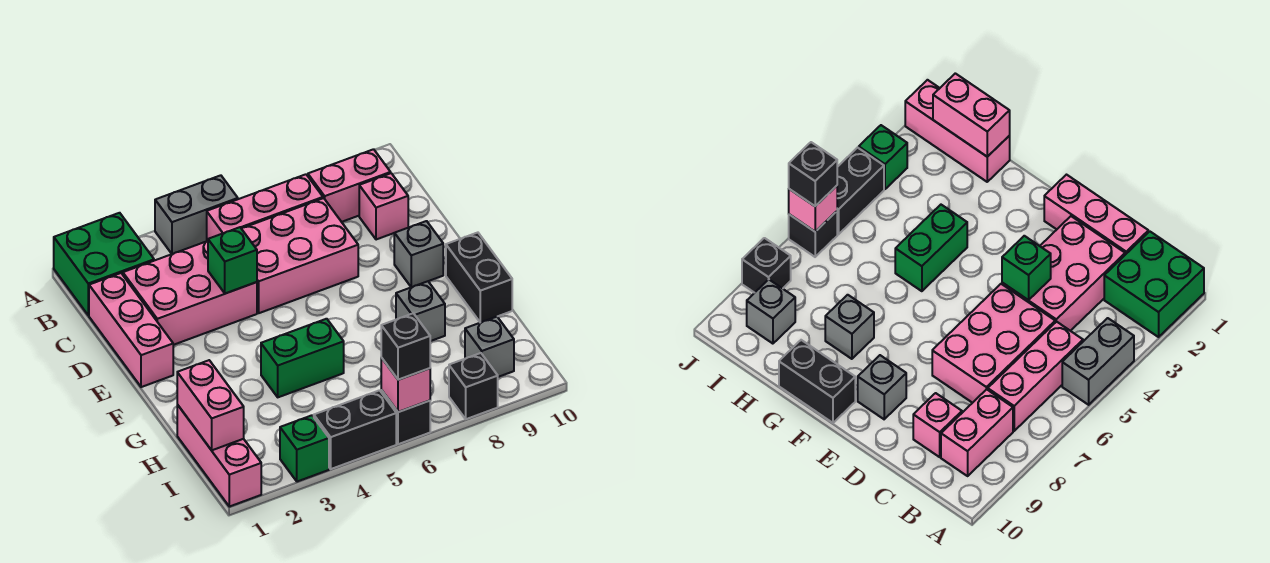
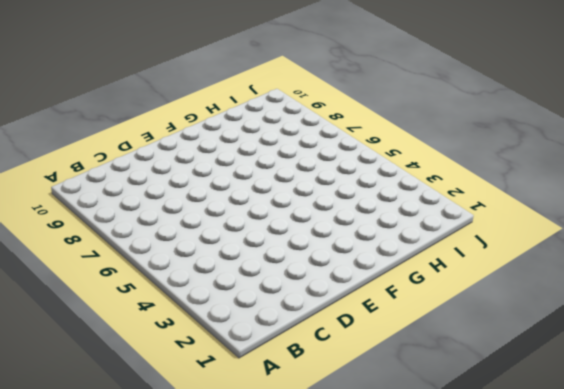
none -> green brick A1:B2 level 1
none -> grey brick A4:A5 level 1
none -> pink brick B5:B7 level 1

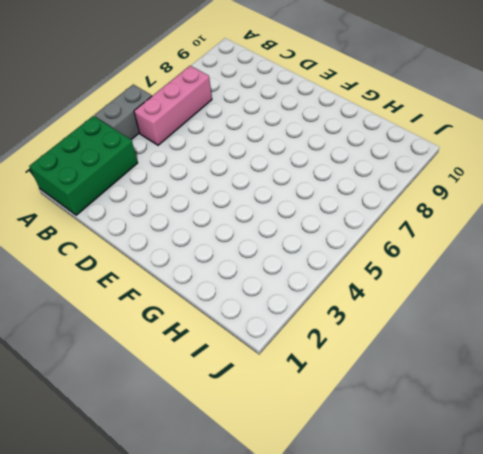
green brick A1:B3 level 1 -> green brick A1:B2 level 1
none -> pink brick B8:B9 level 1
none -> pink brick C1:E1 level 1
none -> pink brick C2:D4 level 1

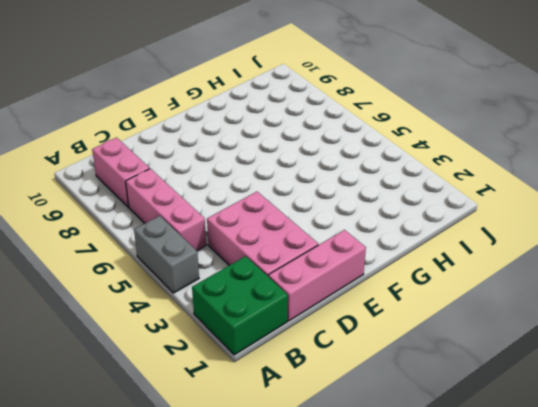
none -> pink brick C5:D7 level 1
none -> pink brick C9 level 1
none -> grey brick E9 level 1

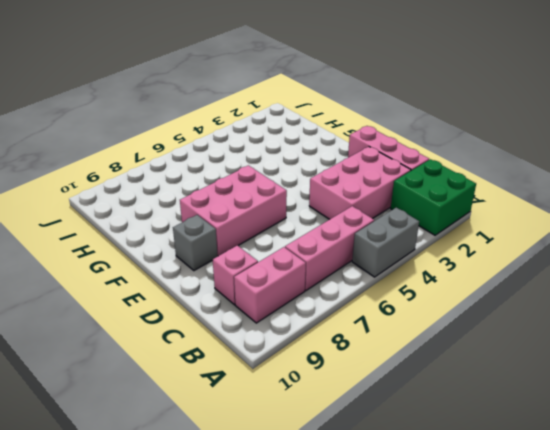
pink brick E6:F8 level 1 -> pink brick C5:D7 level 1
none -> black brick F10:G10 level 1
none -> green brick G4:G5 level 1
none -> grey brick G8 level 1

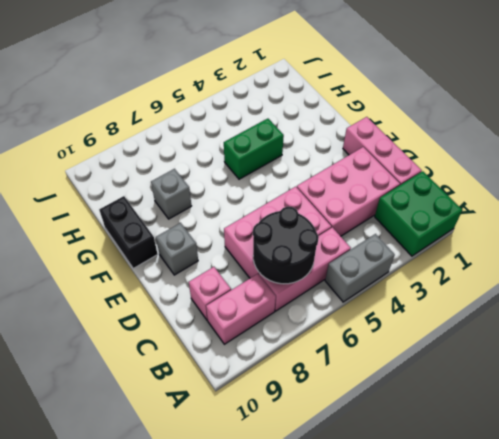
black round brick B6:C7 level 2 -> none
none -> pink brick H1:J1 level 1
none -> grey brick I9 level 1
none -> green brick J3 level 1

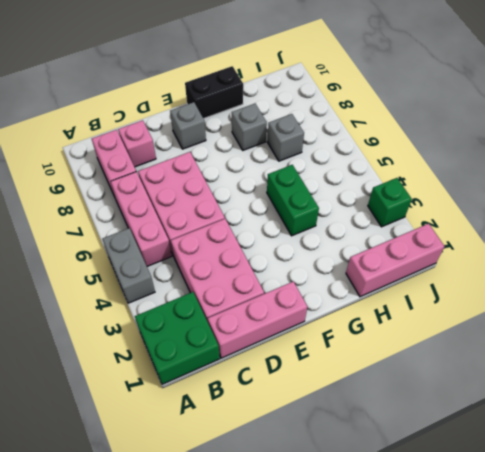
grey brick H7 level 1 -> grey brick I9 level 1
none -> black brick J4:J5 level 1
none -> black brick J6 level 1
none -> black brick J8 level 1

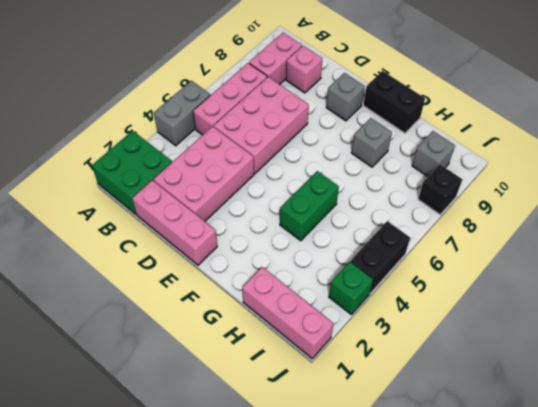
none -> black brick J6 level 1
none -> green brick D4 level 2
none -> pink brick H1:I1 level 2

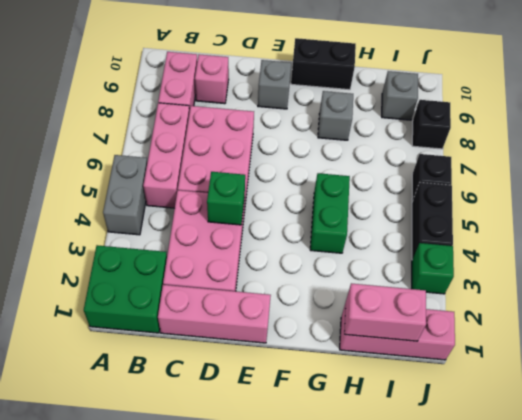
none -> pink brick J6 level 2
none -> black brick J6 level 3

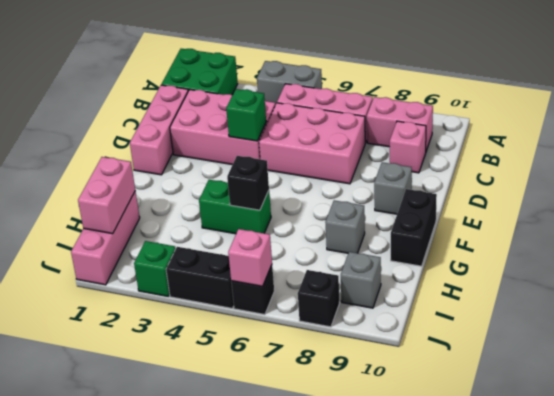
black brick G5 level 2 -> black brick J6 level 3

